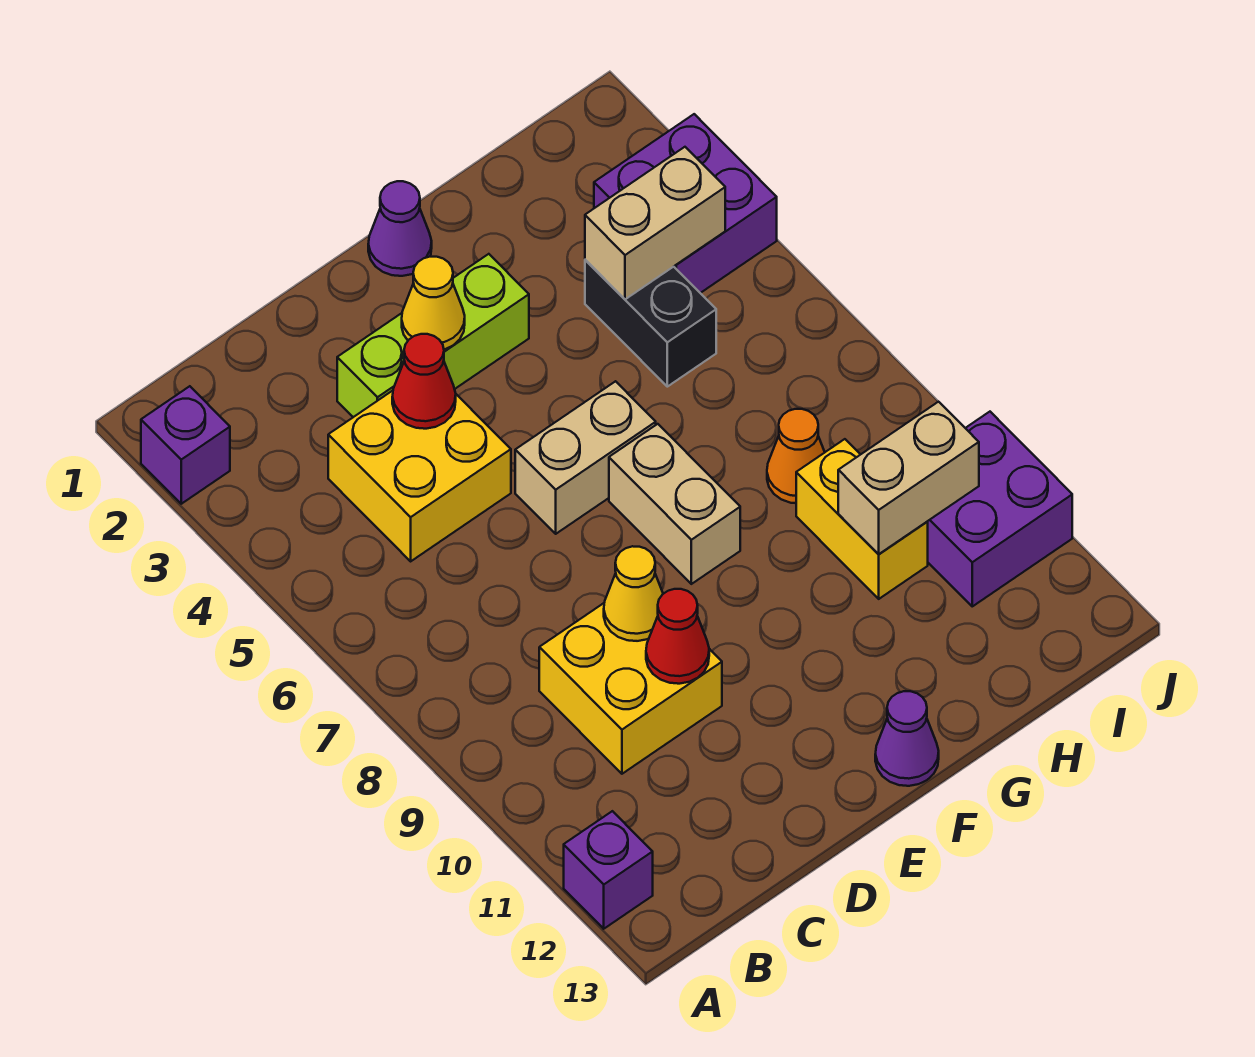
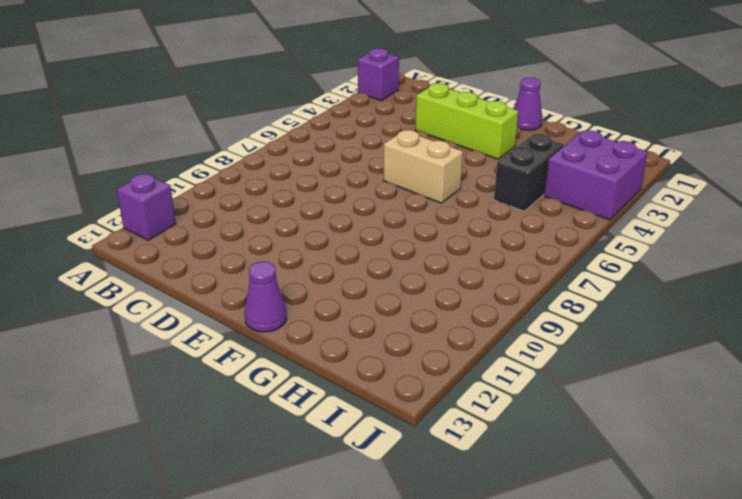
none -> yellow brick C4:D5 level 1
none -> yellow brick C9:D10 level 1
none -> tan brick F7:F8 level 1

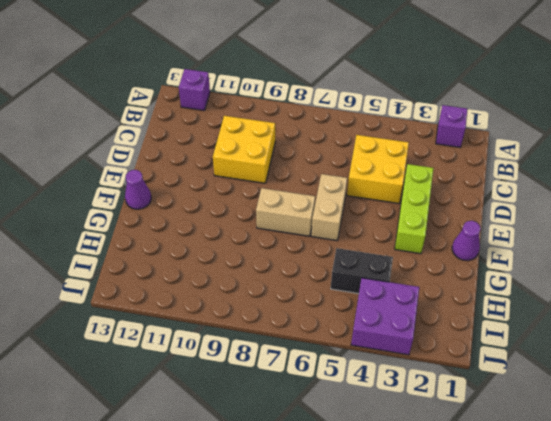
none -> orange cone H8 level 1
none -> yellow brick H9:H10 level 1
none -> purple brick I10:J11 level 1

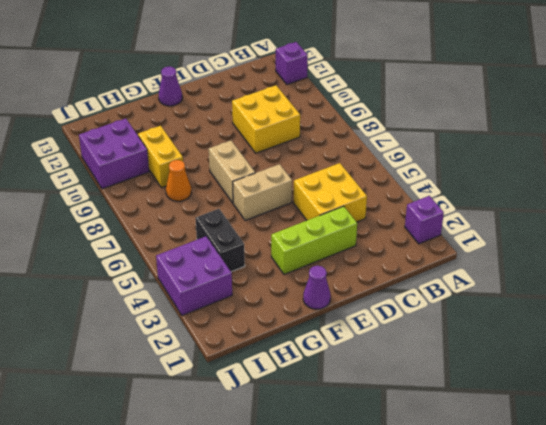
none -> red cone D4 level 2
none -> yellow cone D9 level 2
none -> red cone D10 level 2

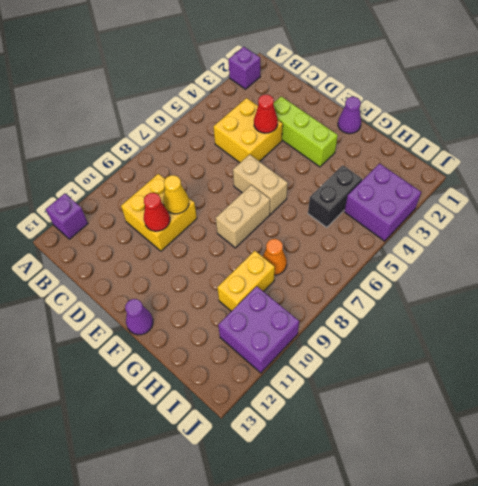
none -> yellow cone E3 level 2
none -> tan brick H4:I4 level 2
none -> tan brick H10:I10 level 2

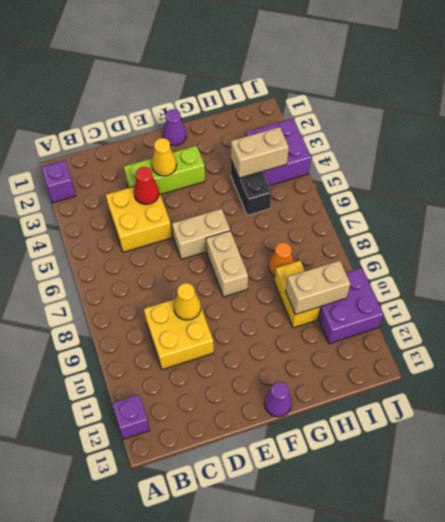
none -> red cone D10 level 2

